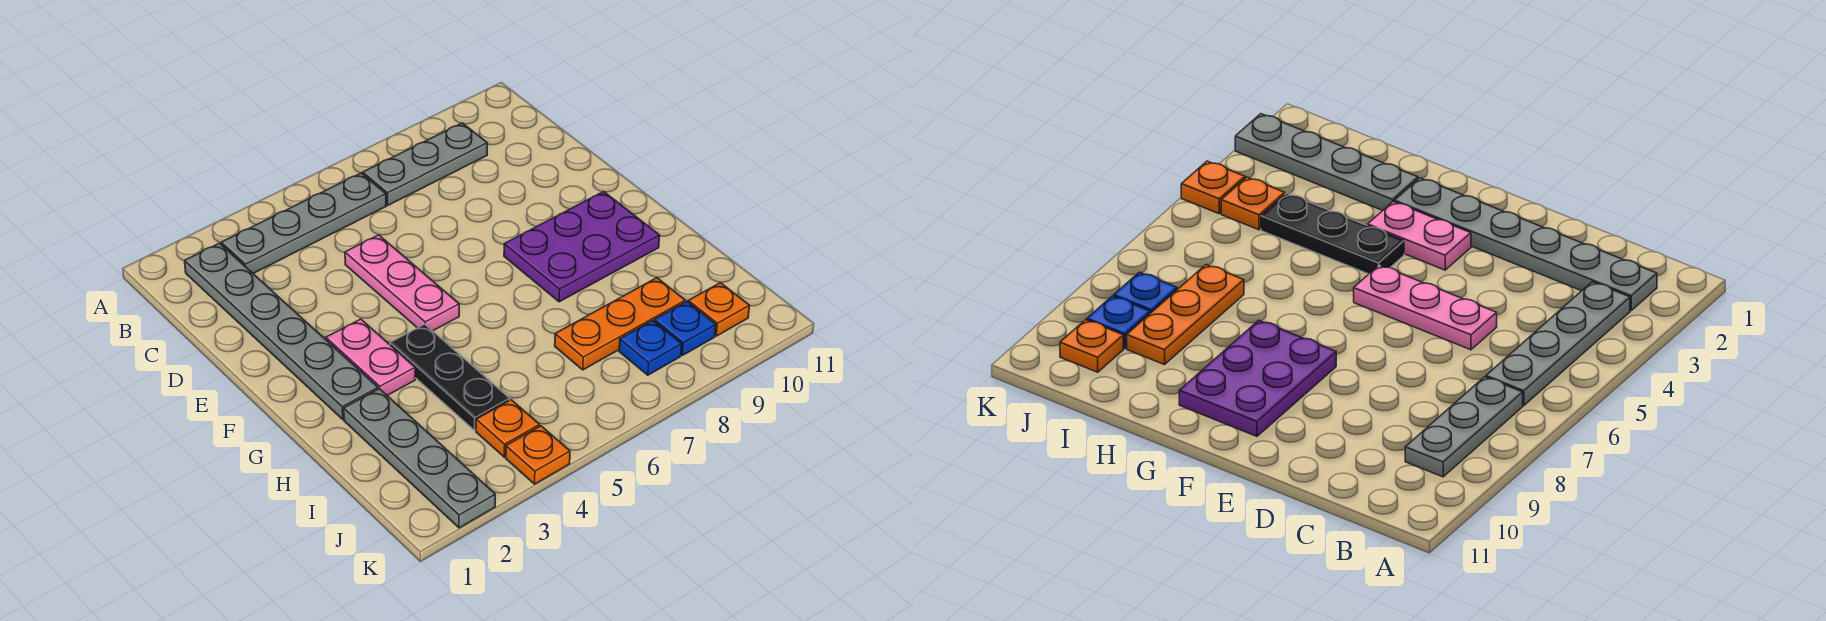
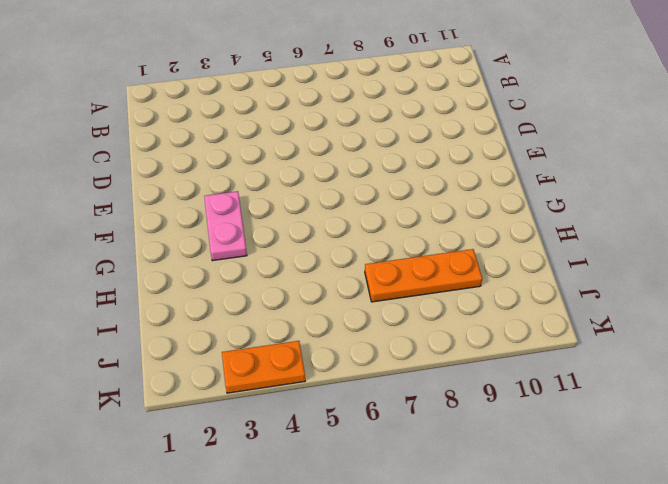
orange plate K3:K4 level 1 -> orange plate K4 level 1
none -> grey plate B2:G2 level 1
none -> grey plate B3:B6 level 1
none -> grey plate B7:B9 level 1

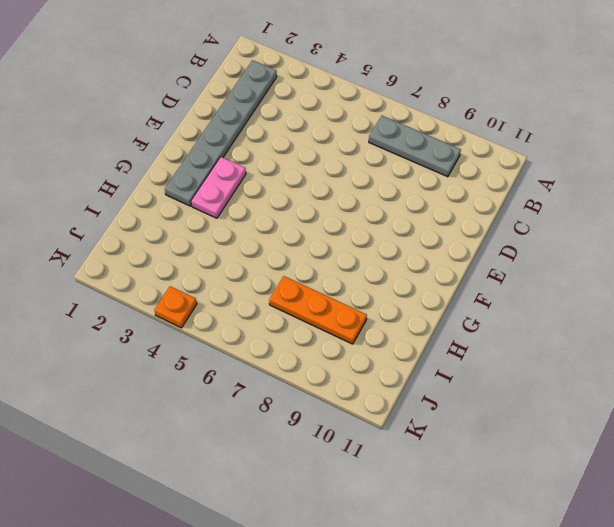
none -> grey plate B3:B6 level 1
none -> pink plate D5:F5 level 1
none -> purple plate F8:G10 level 1

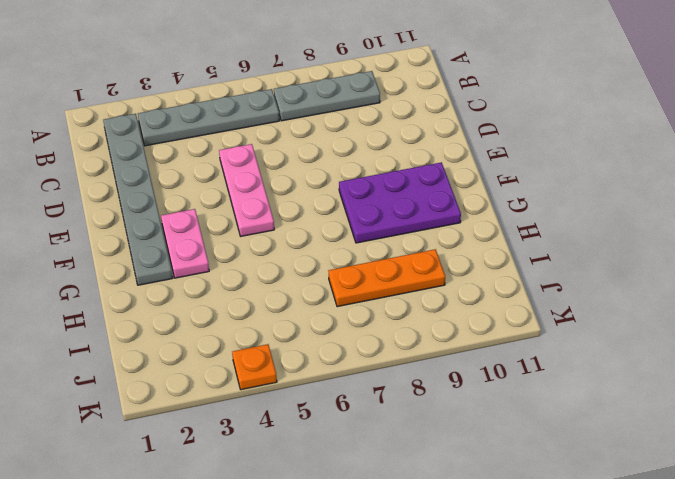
none -> black plate G4:I4 level 1
none -> grey plate H2:K2 level 1
none -> orange plate J4 level 1

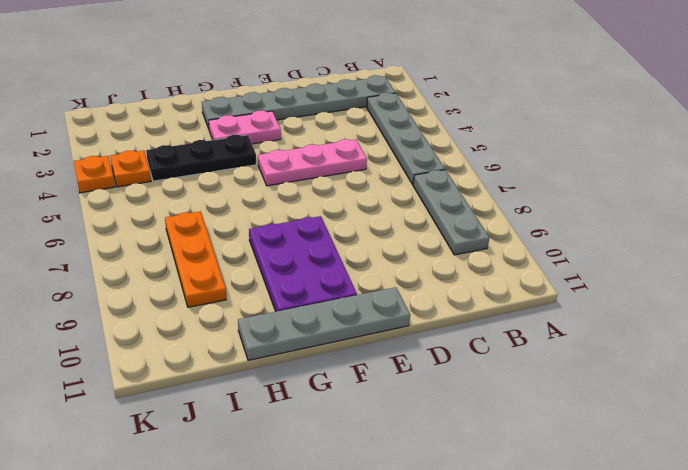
grey plate E11:H11 level 1 -> grey plate H2:K2 level 1
none -> blue plate J8 level 1
none -> blue plate J9 level 1
none -> orange plate J10 level 1

